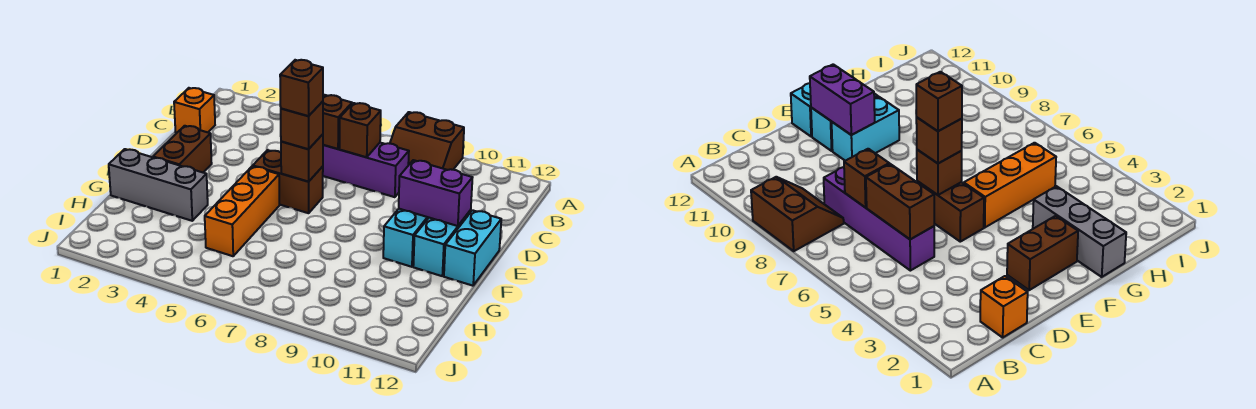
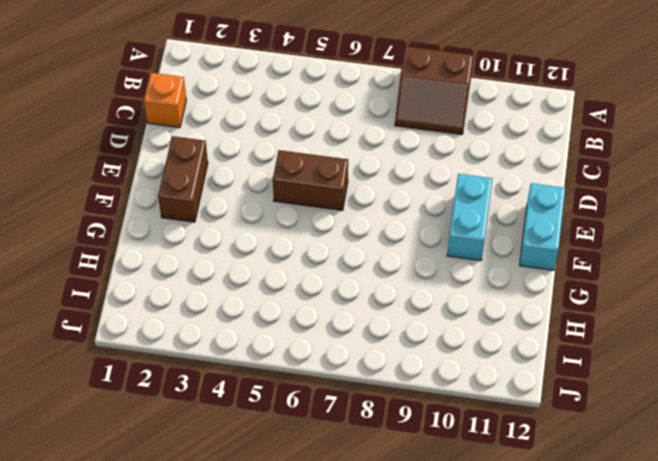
none -> purple brick C5:C8 level 1
none -> cyan brick E11:F11 level 1
none -> orange brick F5:H5 level 1

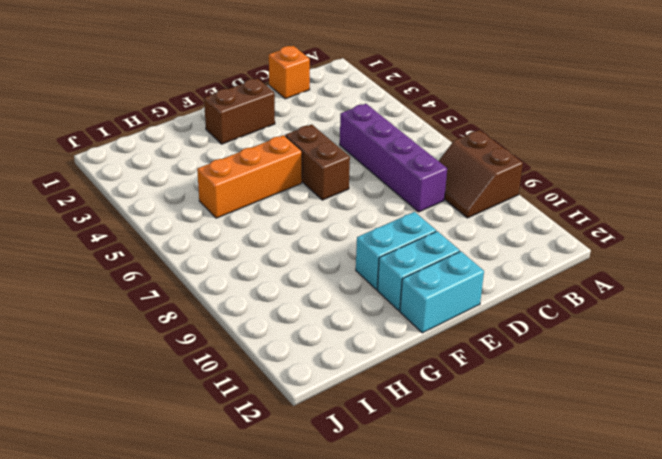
none -> grey brick G1:G3 level 1
none -> brown brick C5:C6 level 2
none -> brown brick C7 level 2

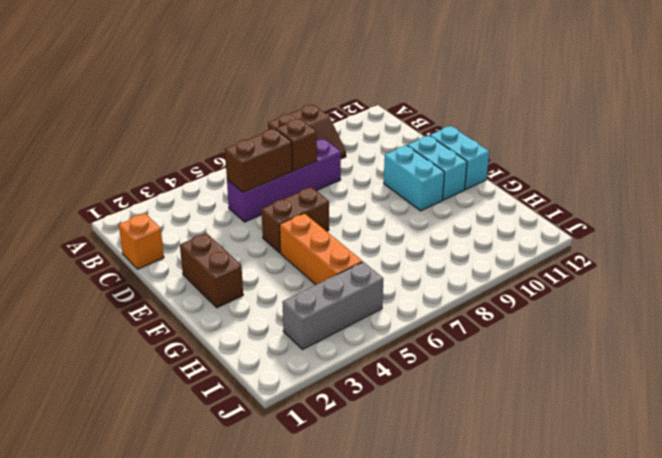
grey brick I3:I5 level 1 -> grey brick G1:G3 level 1
none -> brown brick E6 level 2
none -> purple brick E10:E11 level 2
none -> brown brick E6 level 3

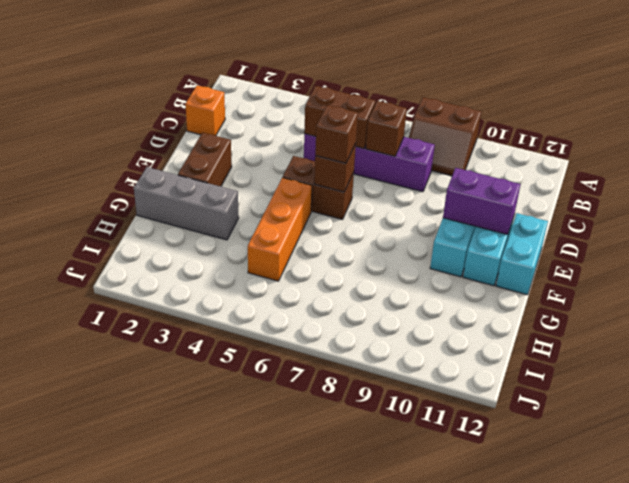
none -> brown brick E6 level 4

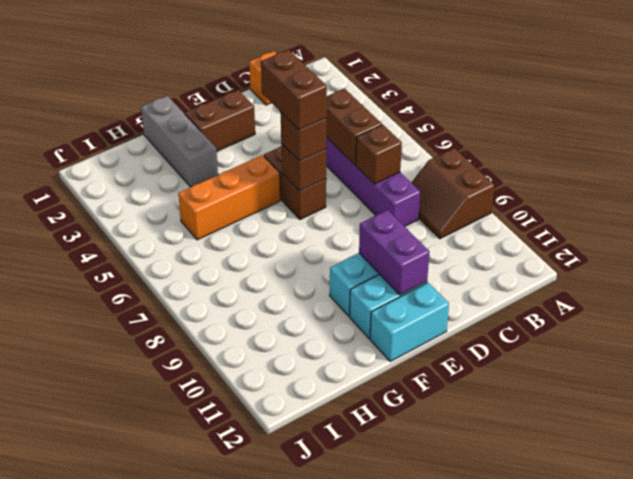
brown brick E5:E6 level 4 -> brown brick E6 level 4

